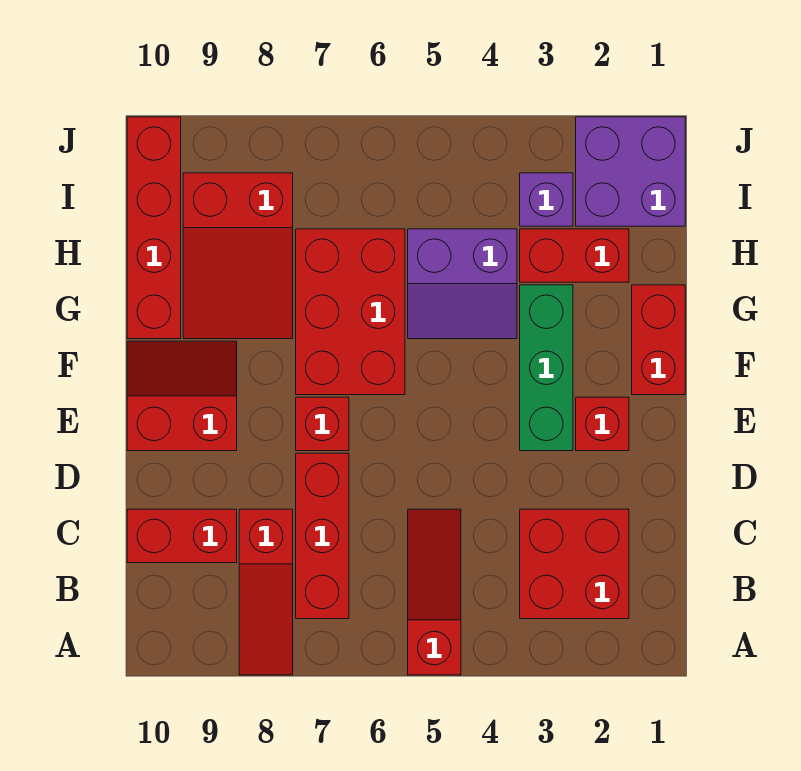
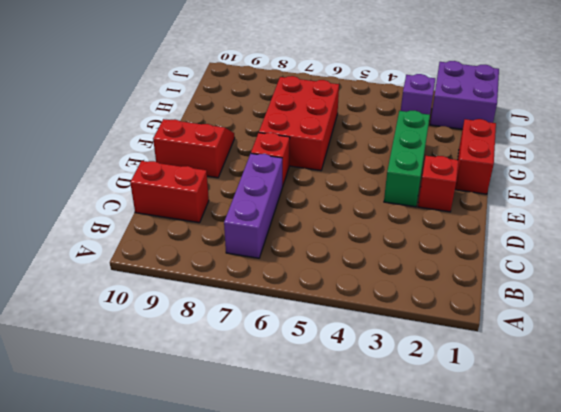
purple brick B7:D7 level 1 -> red brick B7:D7 level 1
none -> red slope A5:C5 level 1 top A
none -> red slope A8:C8 level 1 top C
none -> red brick B2:C3 level 1

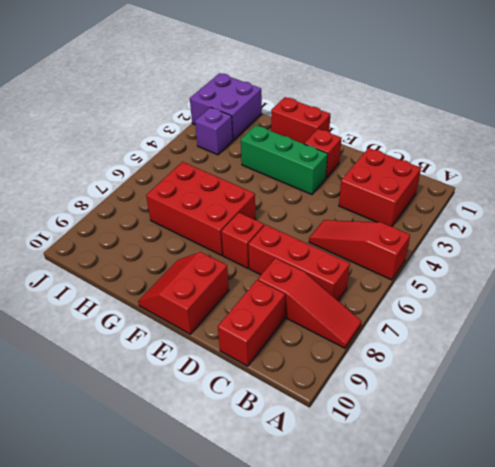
none -> purple slope G4:H5 level 1 top H
none -> red slope G8:I9 level 1 top I
none -> red brick G10:J10 level 1

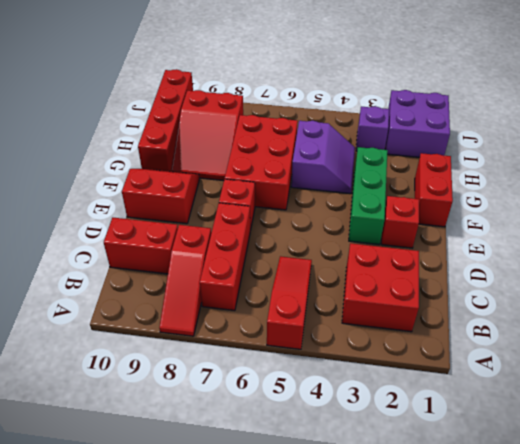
purple slope G4:H5 level 1 top 5 -> purple slope G4:H5 level 1 top H
none -> red brick H2:H3 level 1

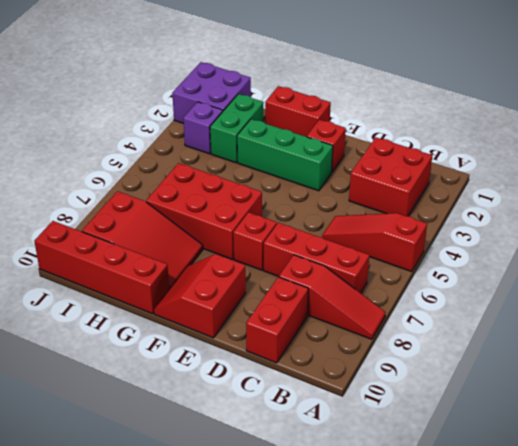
green brick H2:H3 level 1 -> red brick H2:H3 level 1
none -> purple slope G4:H5 level 1 top H

